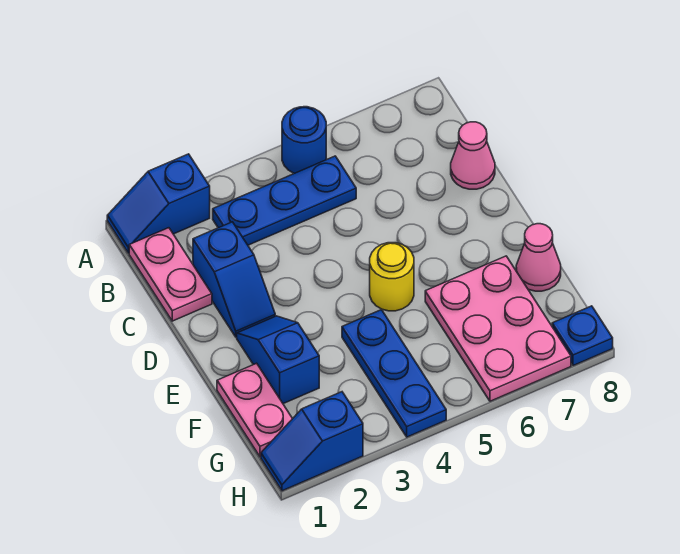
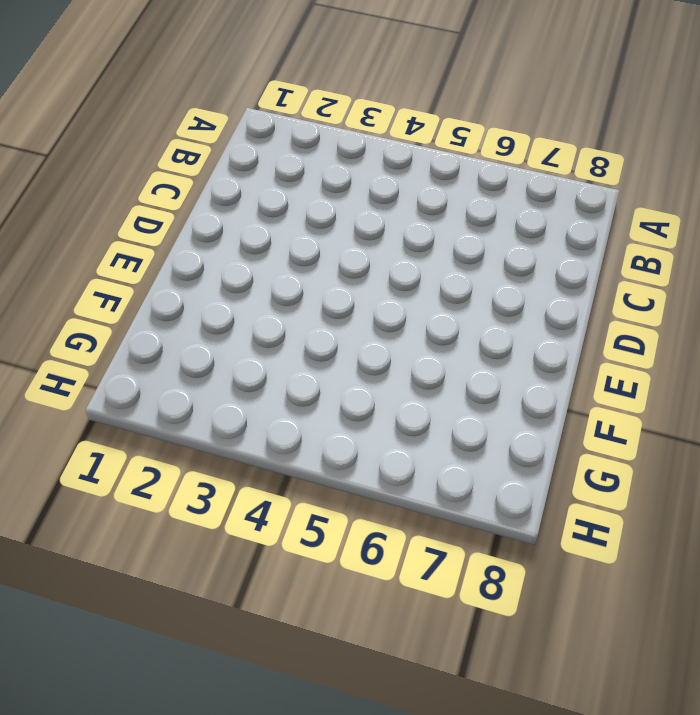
none -> blue slope A1:A2 level 1 top 2
none -> blue round brick A5 level 1
none -> pink plate B1:C1 level 1

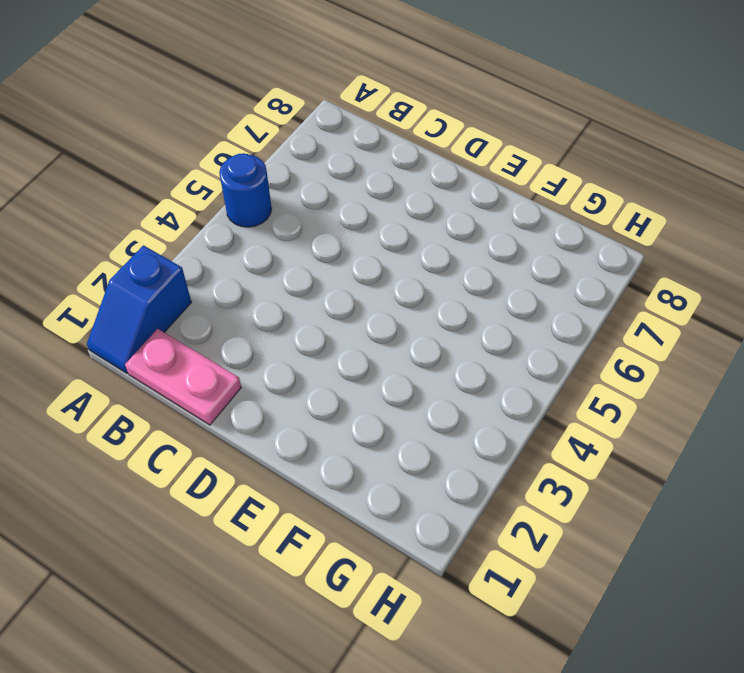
none -> blue plate B3:B5 level 1
none -> blue slope C2:D2 level 1 top C
none -> pink cone C8 level 1

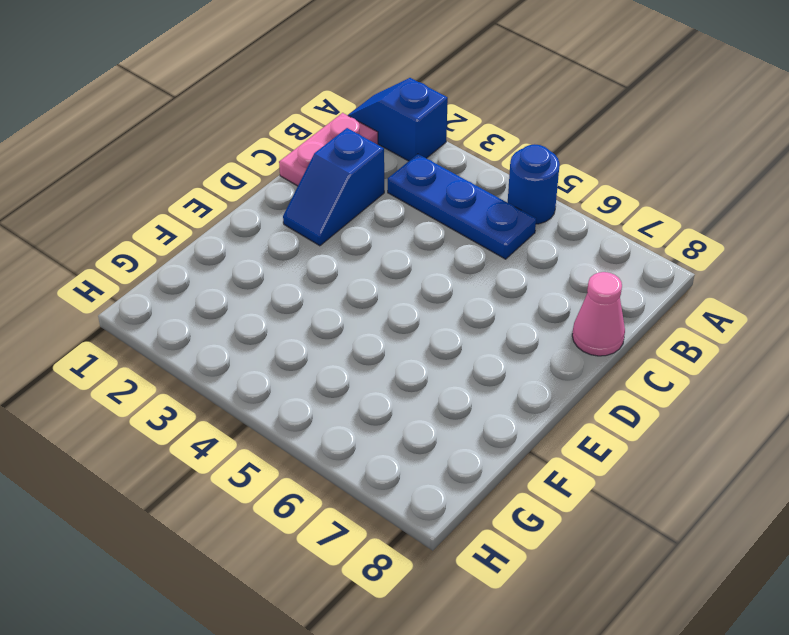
none -> blue slope E2:F2 level 1 top F
none -> yellow round brick E5 level 1
none -> pink plate F1:G1 level 1

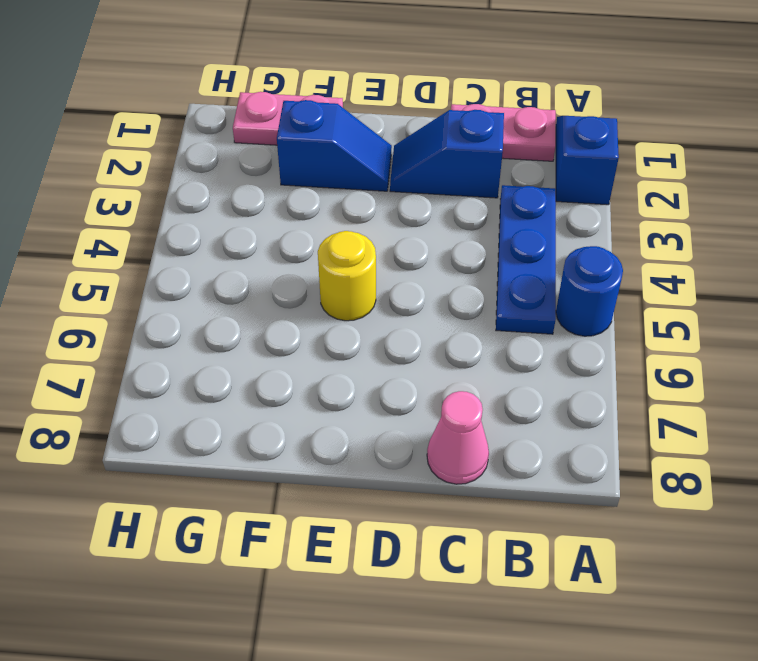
none -> blue plate F4:H4 level 1
none -> pink plate F6:H7 level 1
none -> pink cone F8 level 1

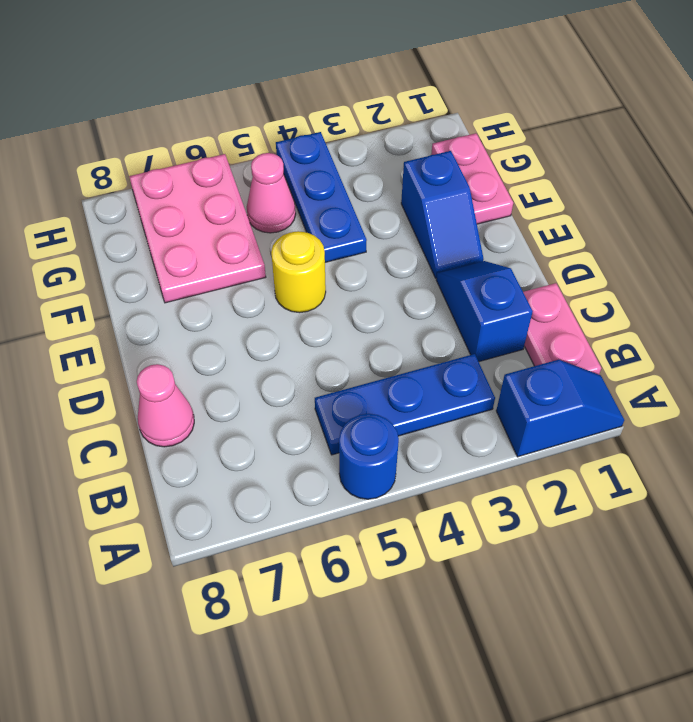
pink cone G5 level 1 -> pink cone F8 level 1
none -> blue slope H1:H2 level 1 top 2
none -> blue plate H8 level 1

